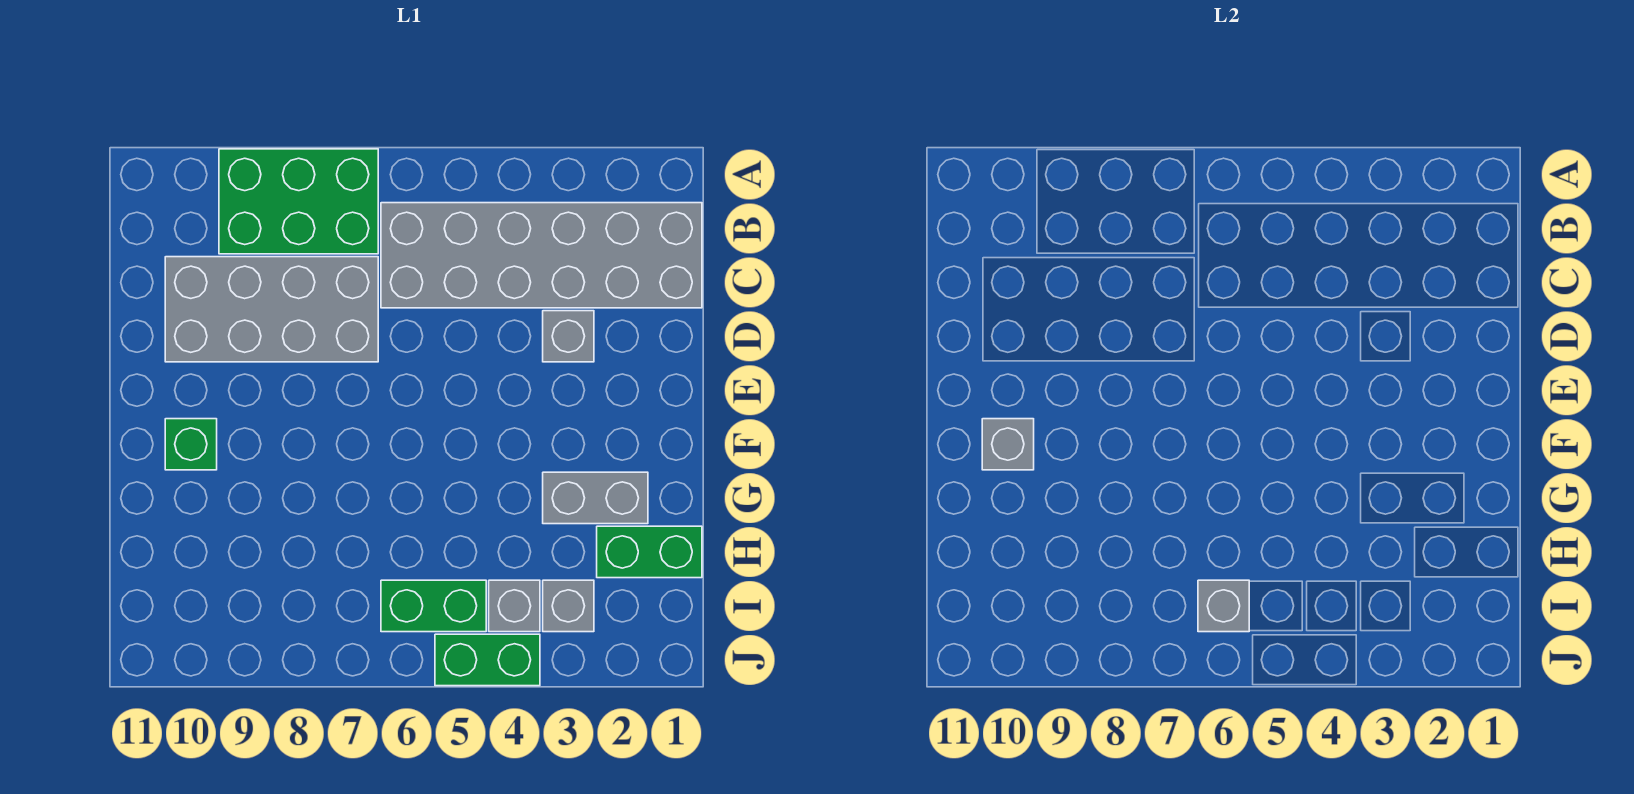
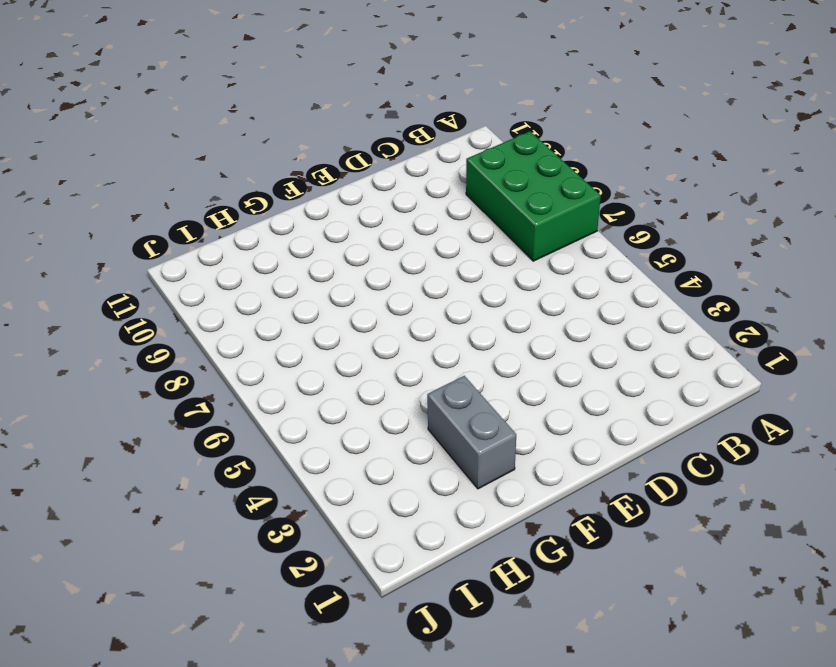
none -> grey brick B1:C6 level 1
none -> grey brick C7:D10 level 1
none -> grey brick D3 level 1

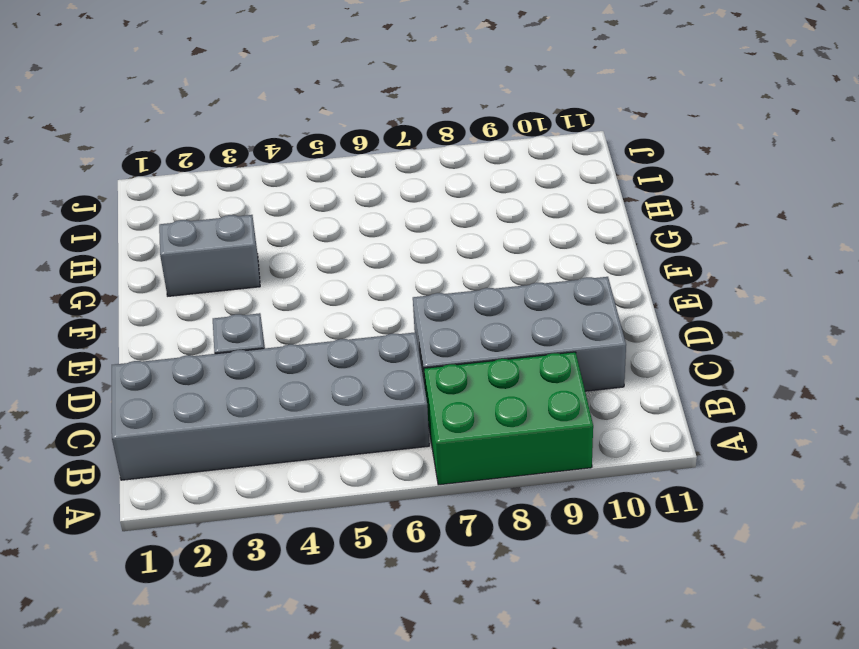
none -> green brick F10 level 1
none -> green brick H1:H2 level 1
none -> grey brick I3 level 1

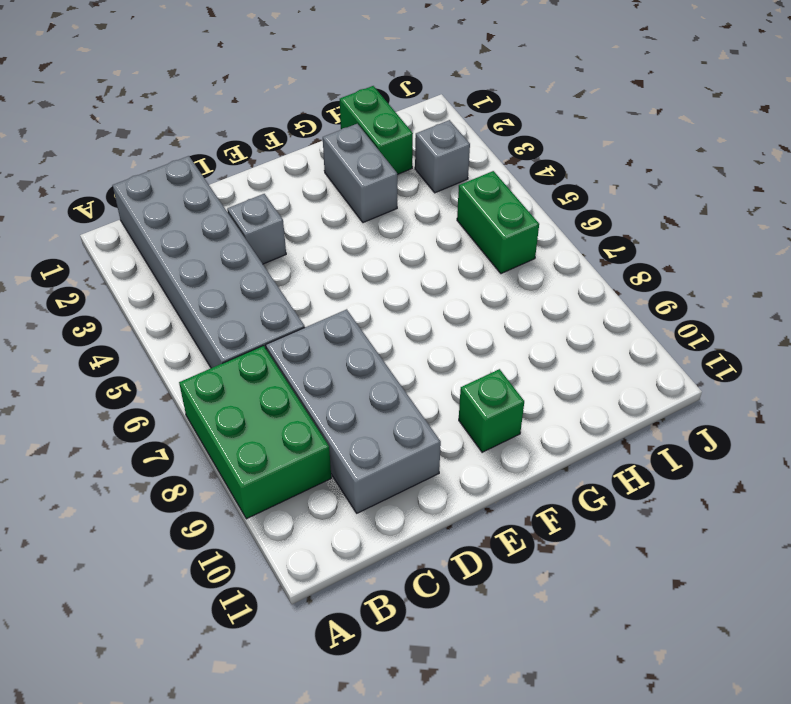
none -> grey brick I4 level 1
none -> green brick J4:J5 level 1
none -> grey brick F10 level 2

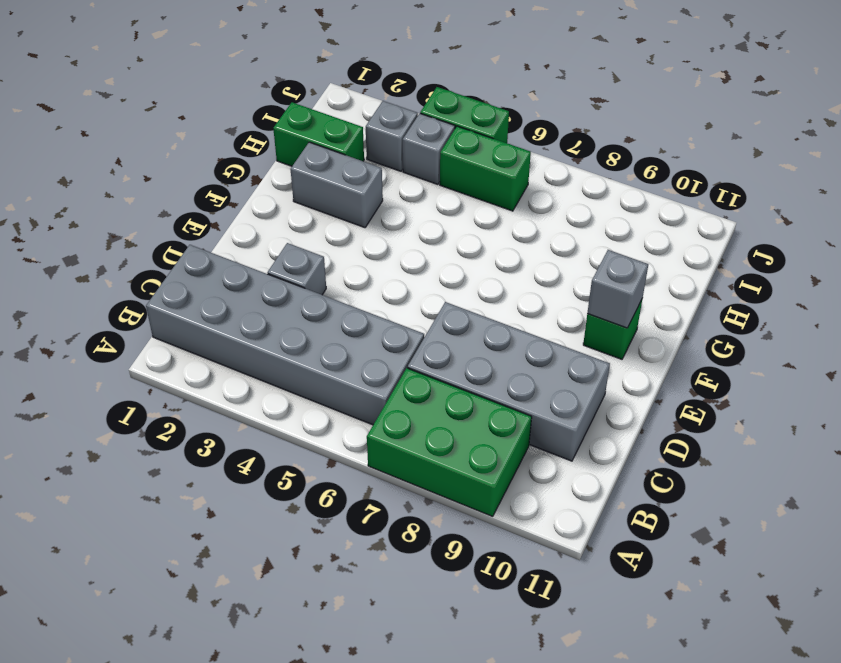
none -> grey brick I6 level 2

